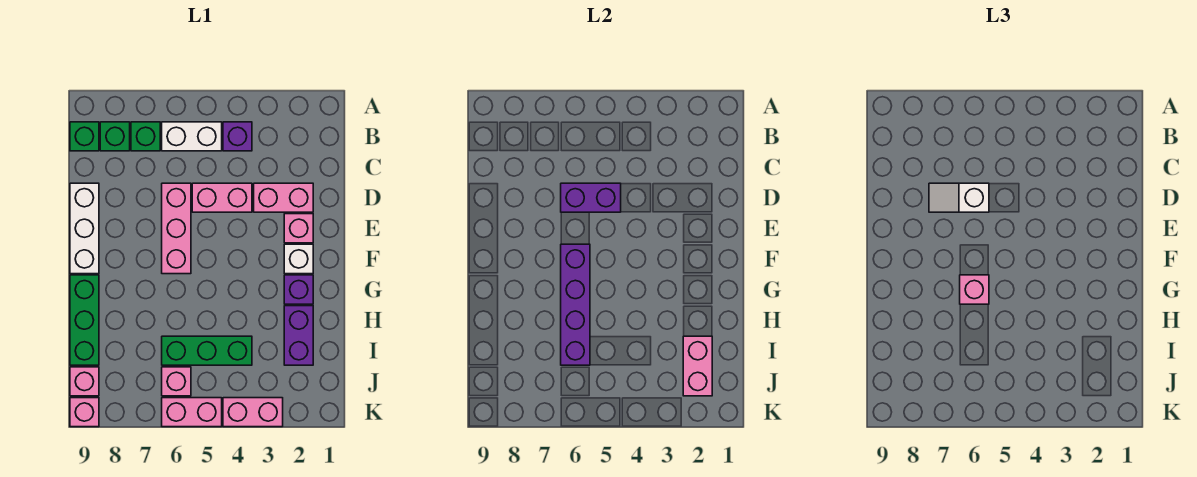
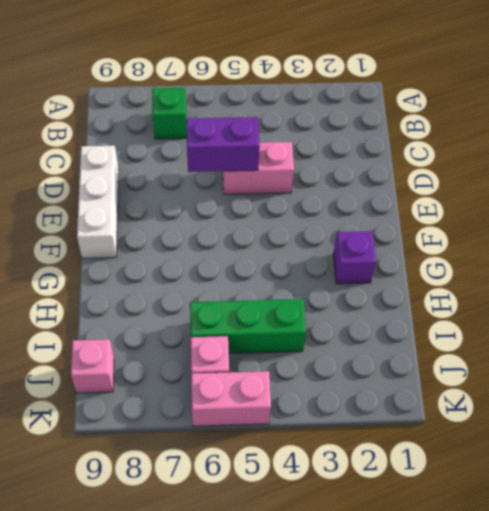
none -> purple brick B4 level 1
none -> white brick B5:B6 level 1
none -> green brick B8 level 1

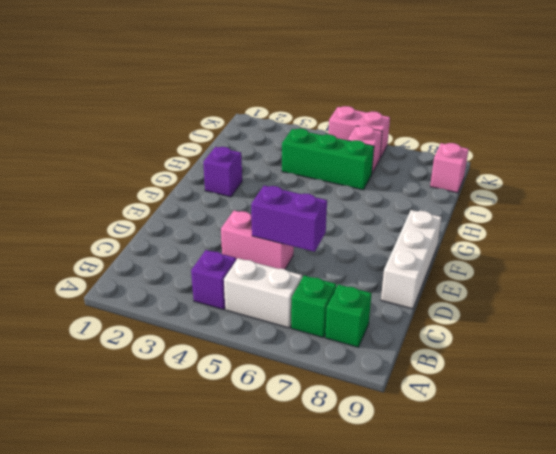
none -> green brick B9 level 1
none -> pink brick D2:D3 level 1
none -> pink brick D6:F6 level 1

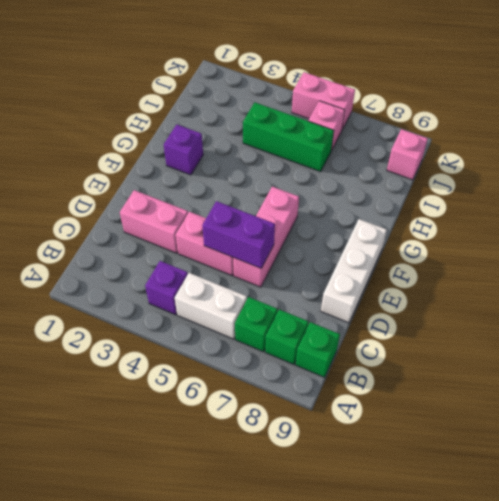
none -> pink brick E2 level 1
none -> white brick F2 level 1
none -> green brick G9:I9 level 1

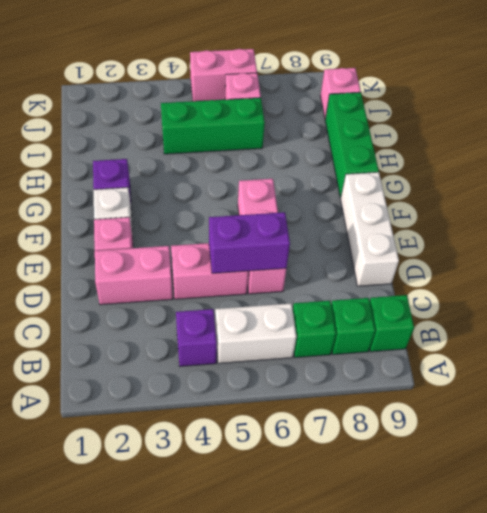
none -> purple brick H2:I2 level 1
none -> pink brick K3:K4 level 1
none -> pink brick K9 level 1

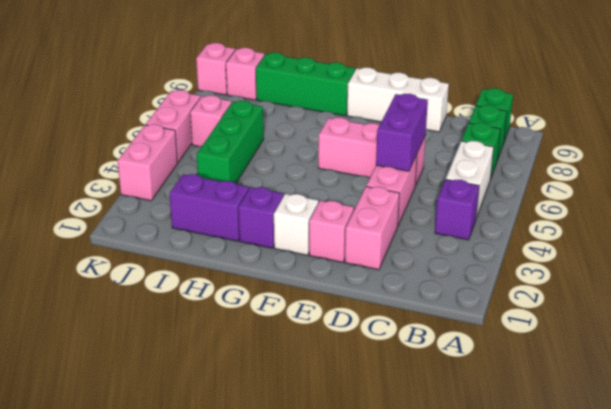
none -> purple brick F6:I6 level 2
none -> pink brick I2:J2 level 2
none -> white slope D6:D7 level 3 top 6

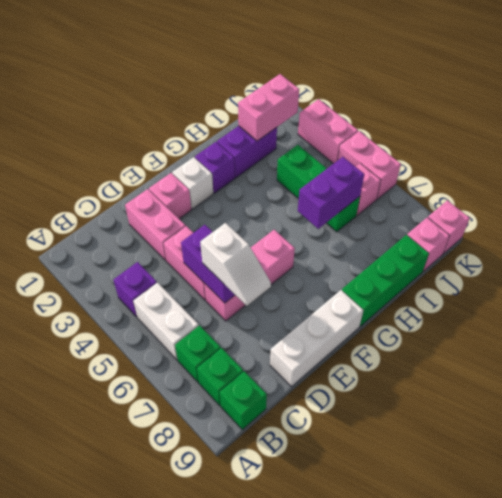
purple brick H6:I6 level 2 -> purple brick F6:I6 level 2
none -> pink brick G6 level 3

